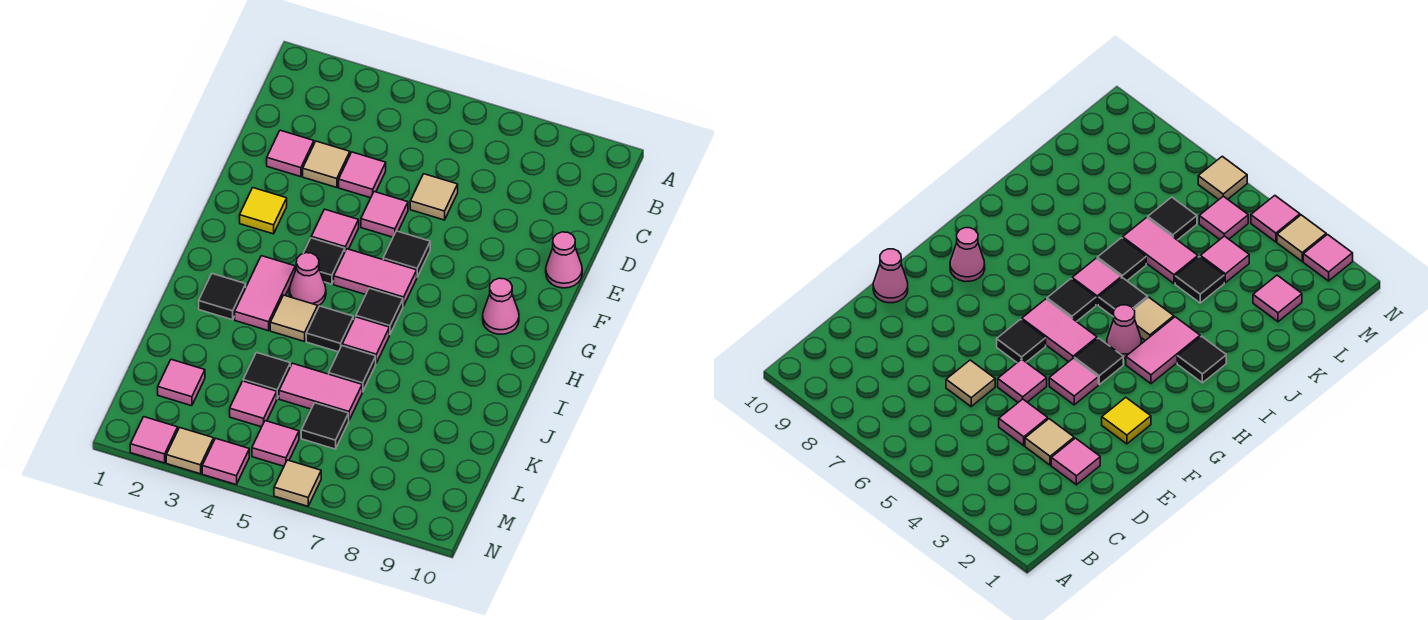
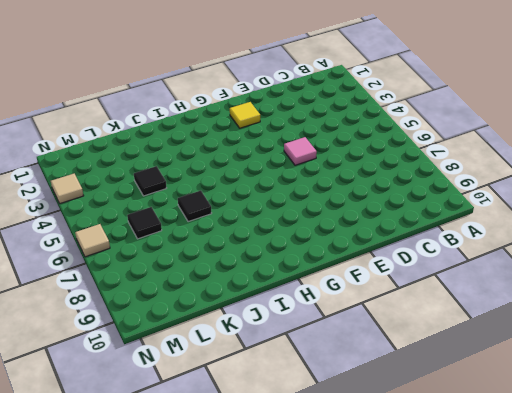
none -> pink tile D2 level 1
none -> tan tile D3 level 1
none -> pink tile D4 level 1
none -> tan tile D6 level 1

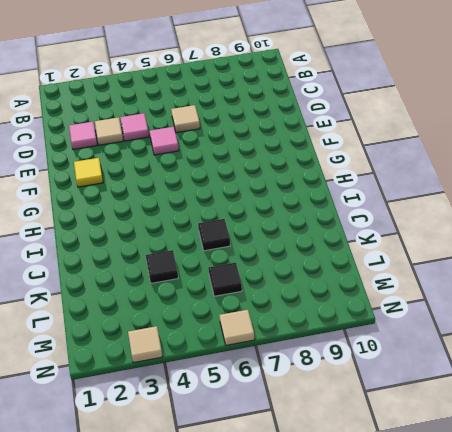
none -> pink cone E10 level 1
none -> pink tile F4 level 1
none -> black tile F6 level 1
none -> black tile G4 level 1

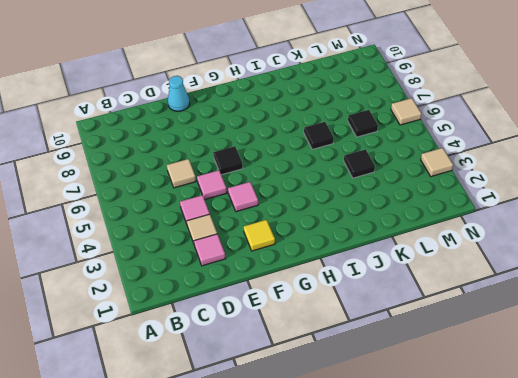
cyan cone E10 level 1 -> pink cone E10 level 1
none -> black tile G4 level 1
none -> pink tile G5:G6 level 1
none -> pink cone G9 level 1
none -> pink tile H3:I3 level 1

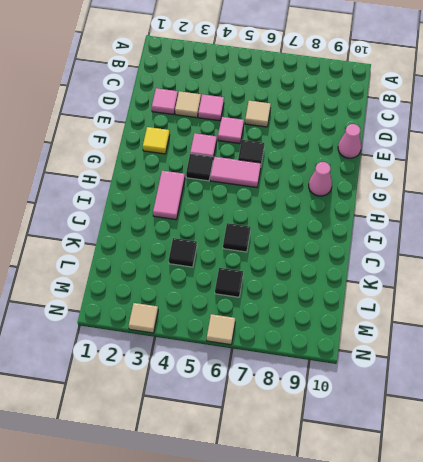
none -> pink cone H4 level 1
none -> black tile H6 level 1
none -> black tile I2 level 1
none -> tan tile I4 level 1

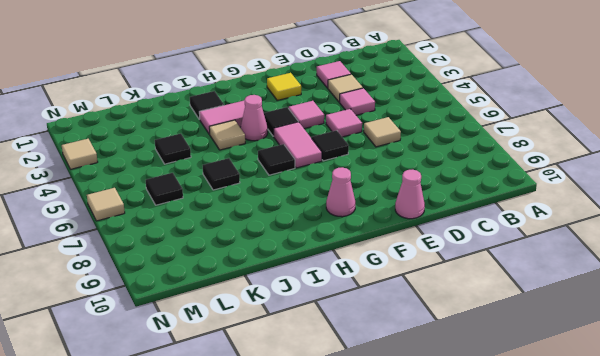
none -> black tile I5 level 1
none -> pink tile I6 level 1
none -> pink tile K5:K6 level 1
none -> pink tile L2 level 1

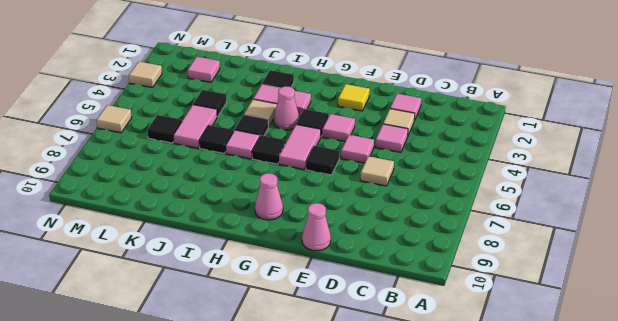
none -> pink tile L4 level 1
none -> pink tile M5 level 1
none -> pink tile N2 level 1
none -> pink tile N4 level 1

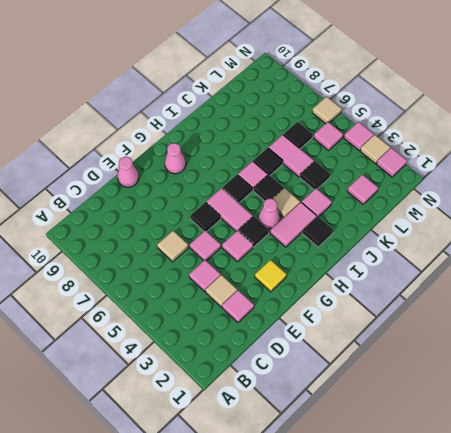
pink tile J3 level 1 -> pink tile L4 level 1

